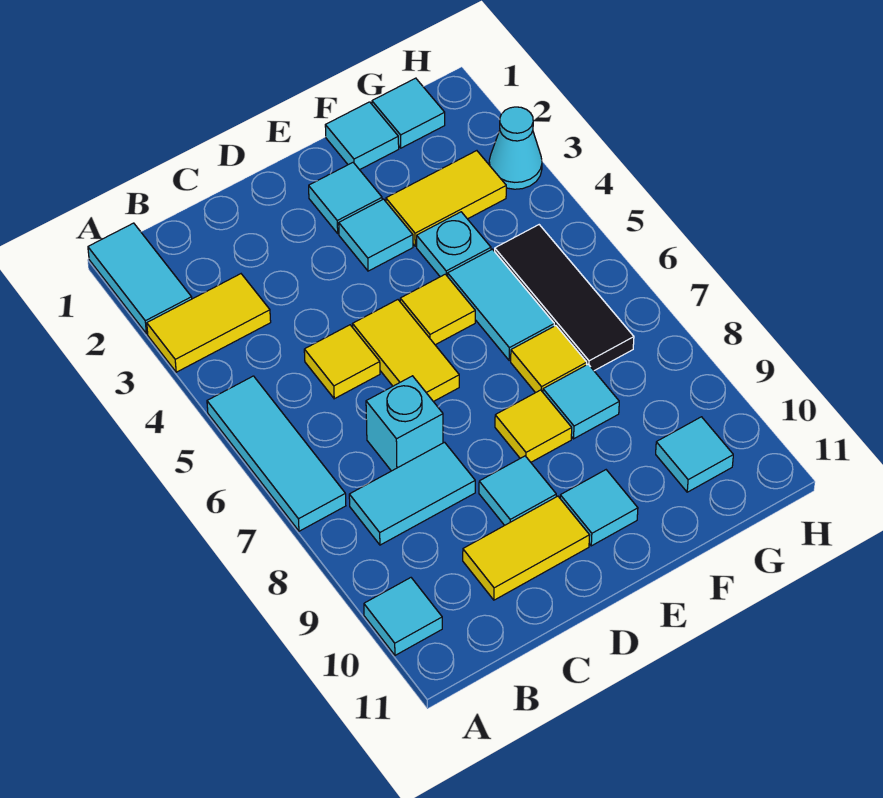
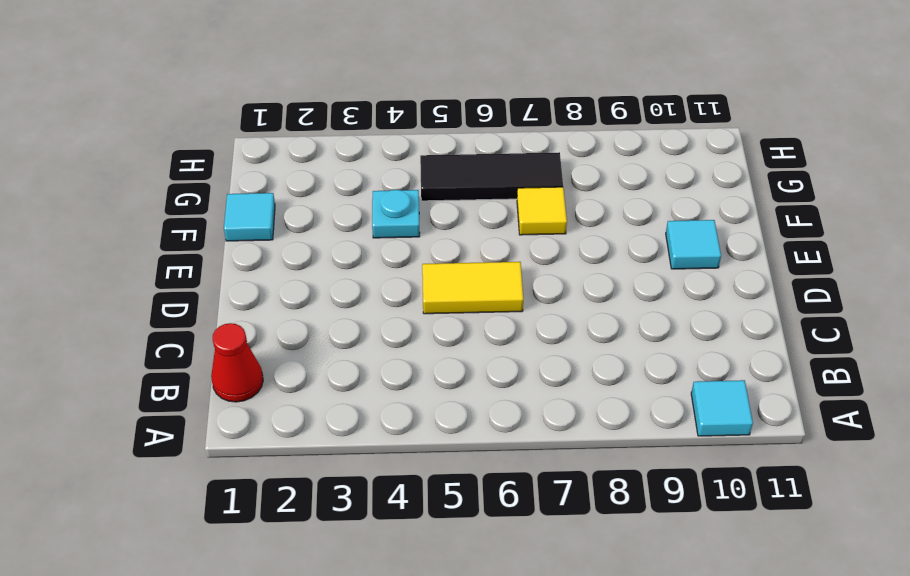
red cone B1 level 1 -> none
none -> cyan tile A1:A2 level 1
none -> yellow tile A3:B3 level 1
none -> cyan tile A5:A7 level 1

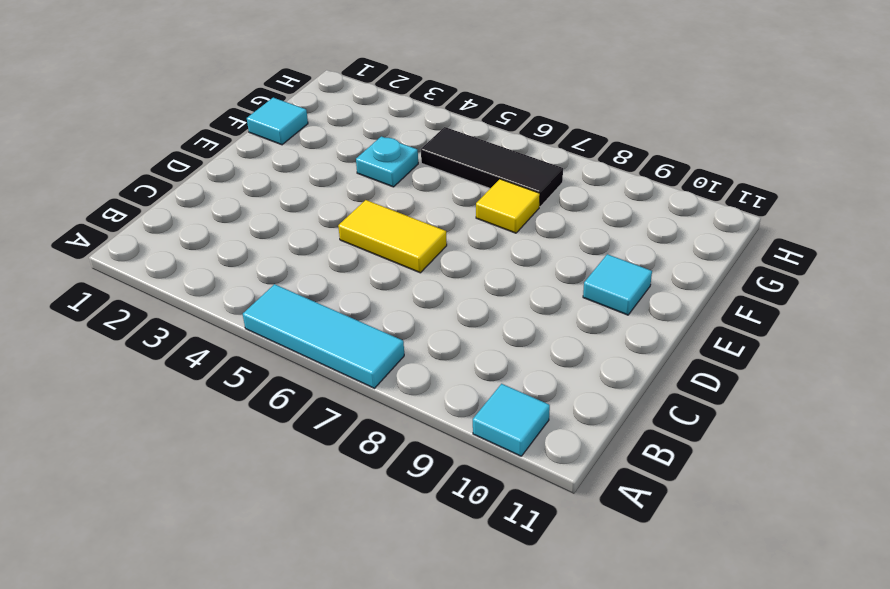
none -> cyan tile A1:A2 level 1
none -> yellow tile A3:B3 level 1
none -> cyan tile B8:C8 level 1

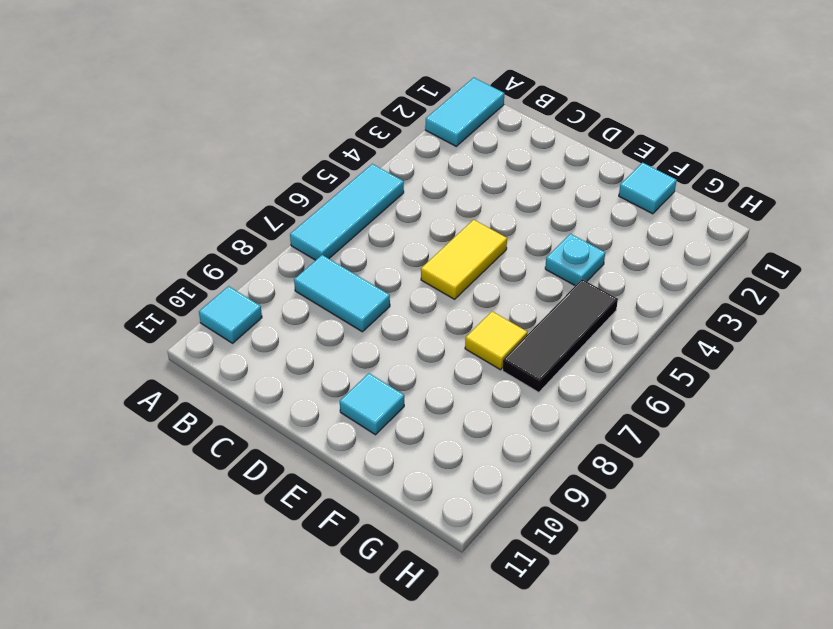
none -> yellow tile A3:B3 level 1
none -> yellow tile C5 level 1
none -> cyan brick C7 level 1

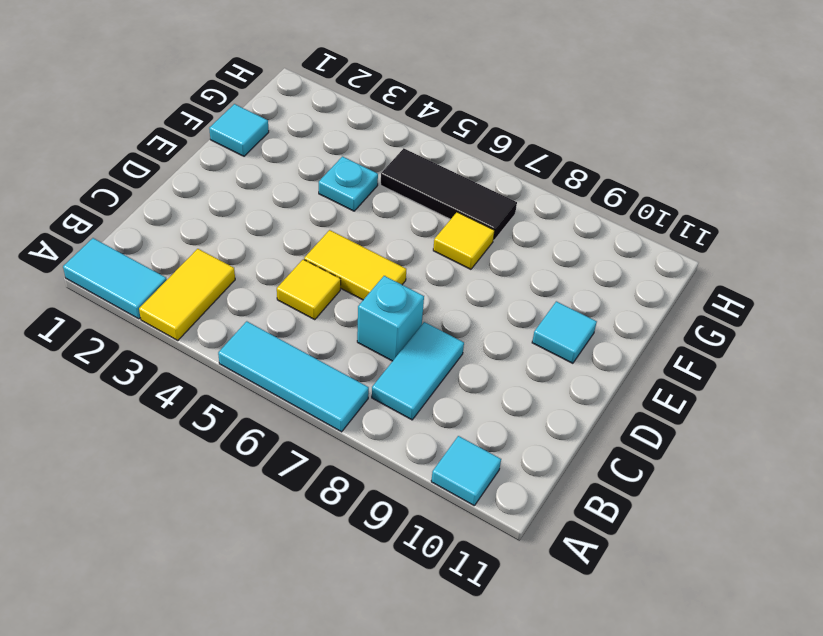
none -> yellow tile C10:D10 level 1
none -> cyan tile D9 level 1
none -> cyan tile E2 level 1

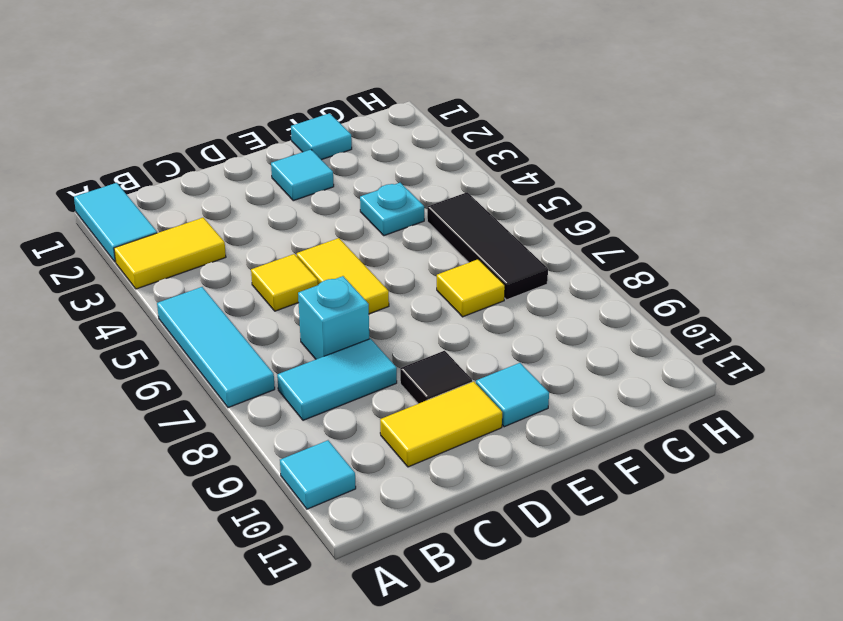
black tile D9 level 1 -> cyan tile D9 level 1
none -> cyan tile E3 level 1
none -> yellow tile E5 level 1
none -> yellow tile E8 level 1

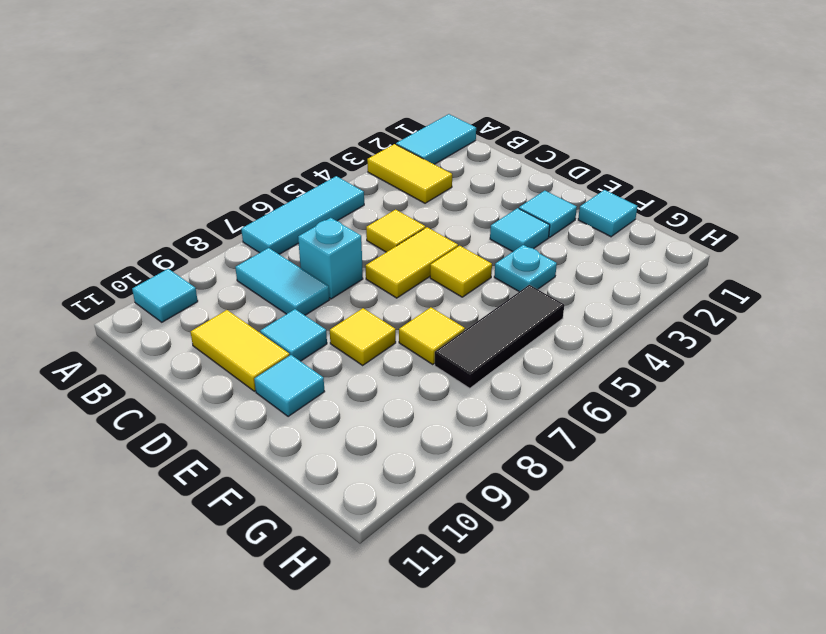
none -> yellow tile F3:G3 level 1
none -> cyan tile F5:F6 level 1
none -> cyan tile F8 level 1

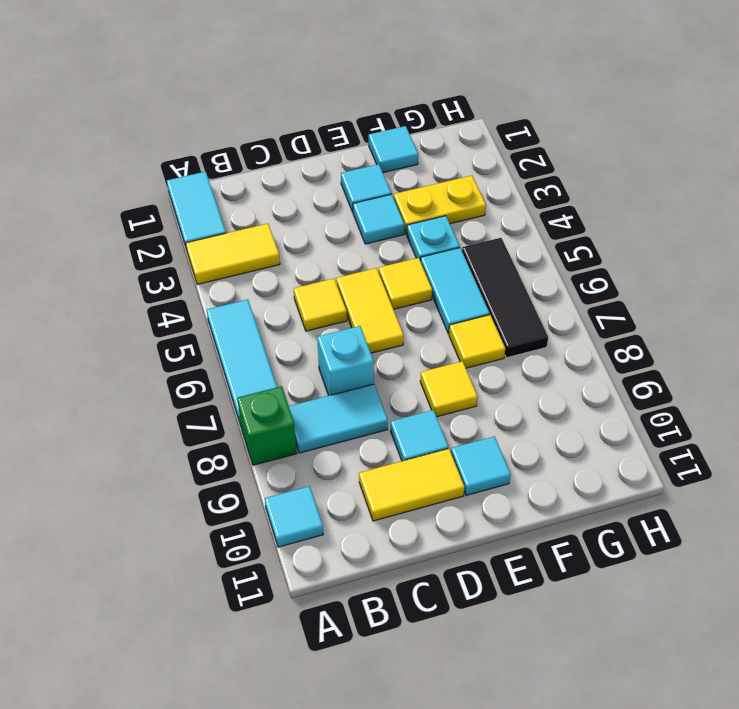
green brick A8 level 1 -> none
yellow plate F3:G3 level 1 -> yellow tile F3:G3 level 1
none -> cyan tile F8 level 1
none -> cyan tile G1 level 1
none -> cyan tile G10 level 1

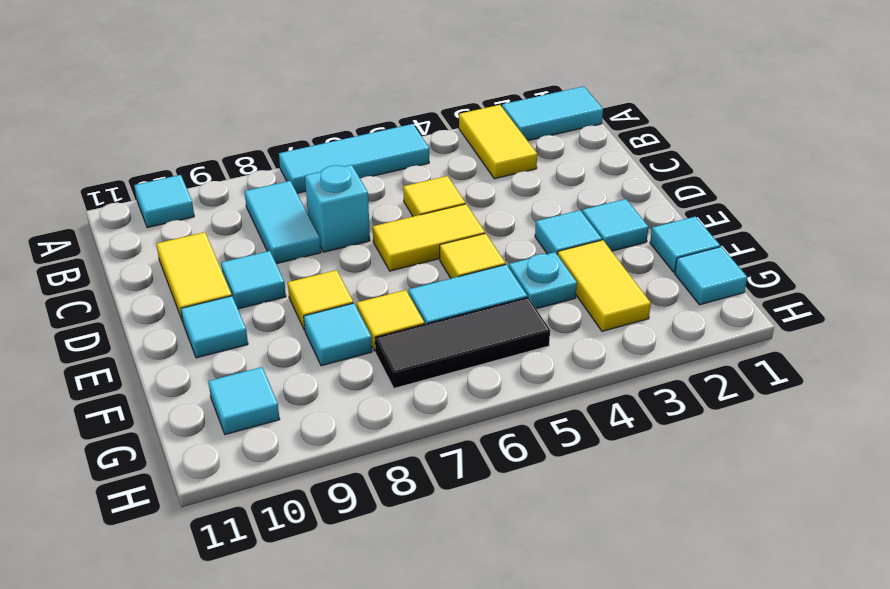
none -> cyan cone H3 level 1

